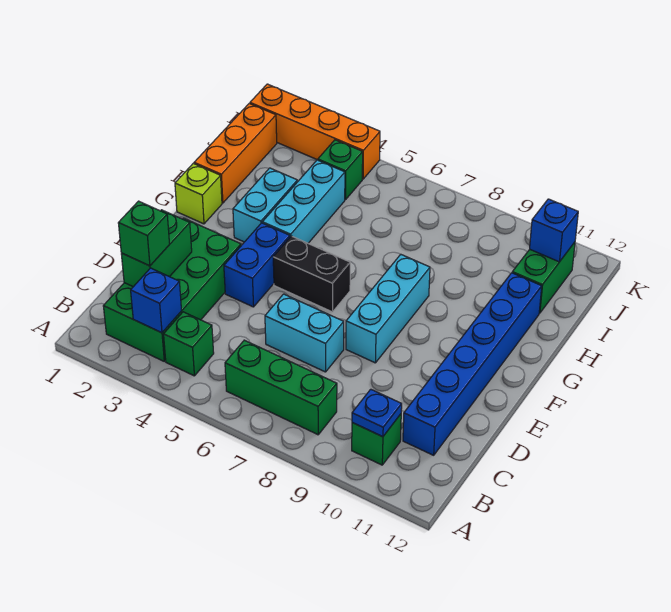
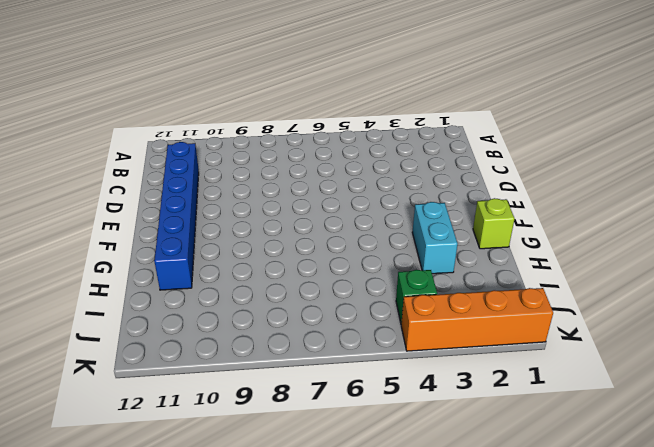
none -> green brick B2:E3 level 1
none -> green brick B4 level 1
none -> green brick B6:B8 level 1

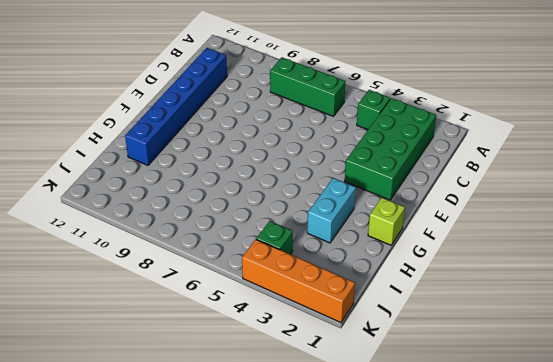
none -> green brick B10 level 1
none -> cyan brick D6:D7 level 1
none -> blue brick E4:F4 level 1

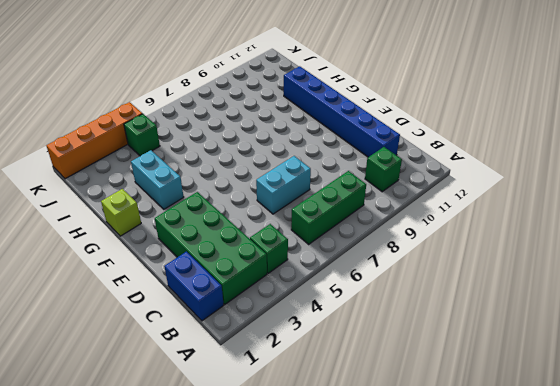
blue brick B1:C1 level 1 -> blue brick E4:F4 level 1
none -> cyan brick E8:G8 level 1
none -> black brick F5:F6 level 1
none -> cyan brick G4:I4 level 1

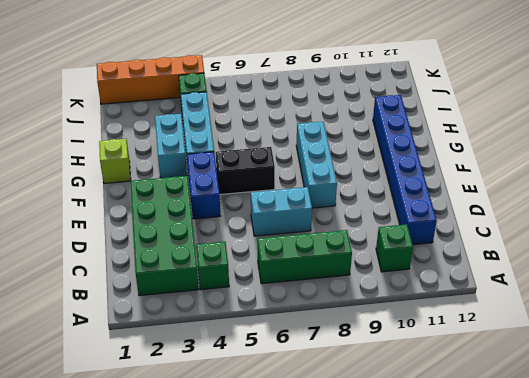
none -> orange brick H1:J1 level 1
none -> green brick I11:J11 level 1
none -> blue brick B3 level 2

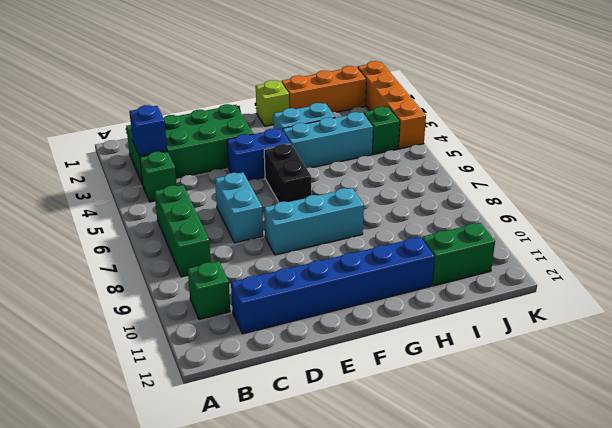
none -> blue plate B10 level 2
none -> green brick C2:D2 level 2
none -> blue brick J11 level 2

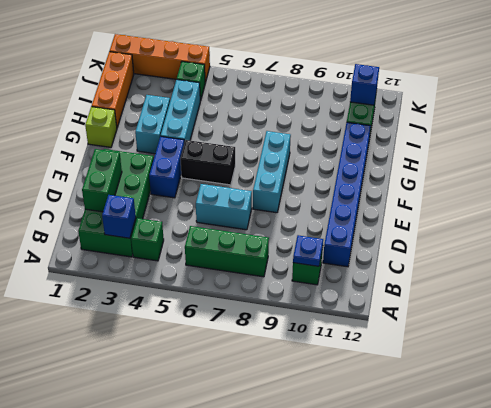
none -> green brick C2 level 3

